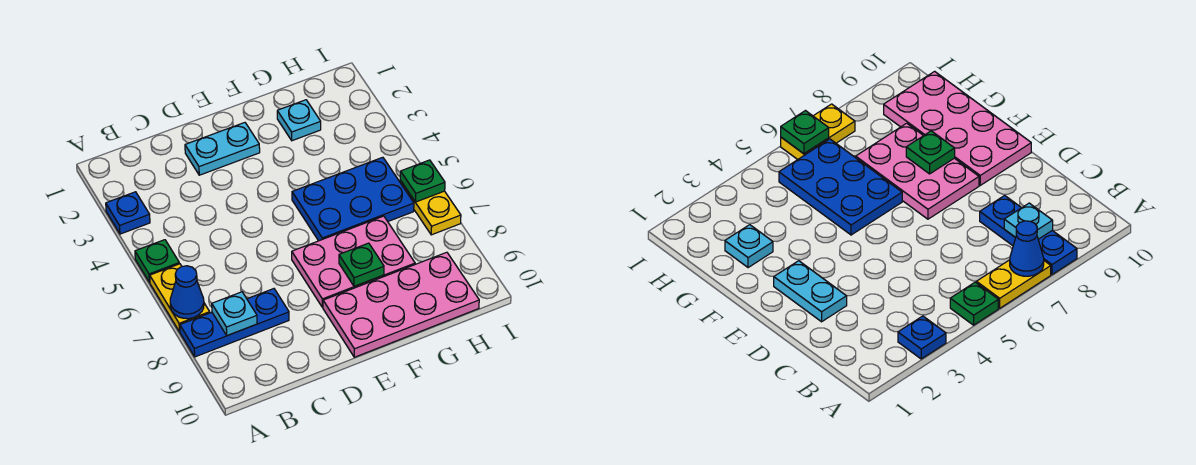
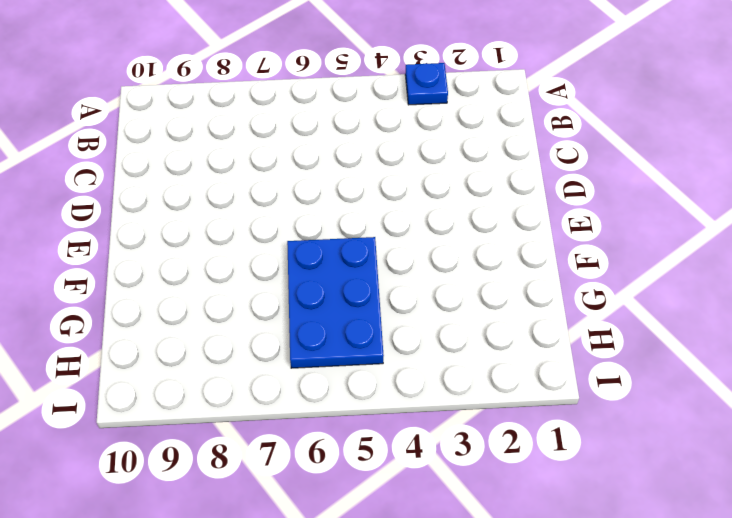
none -> green plate A5 level 1
none -> yellow plate A6:A7 level 1
none -> blue plate A8:C8 level 1

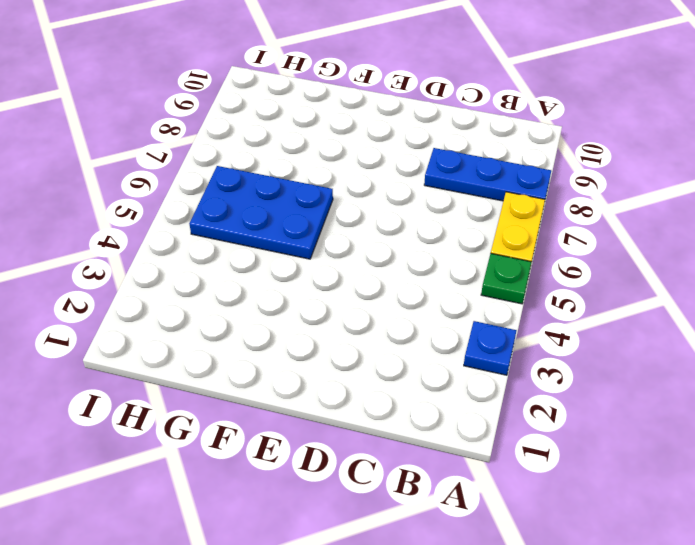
none -> cyan plate D2:E2 level 1
none -> pink plate E7:G8 level 1
none -> pink plate E9:H10 level 1

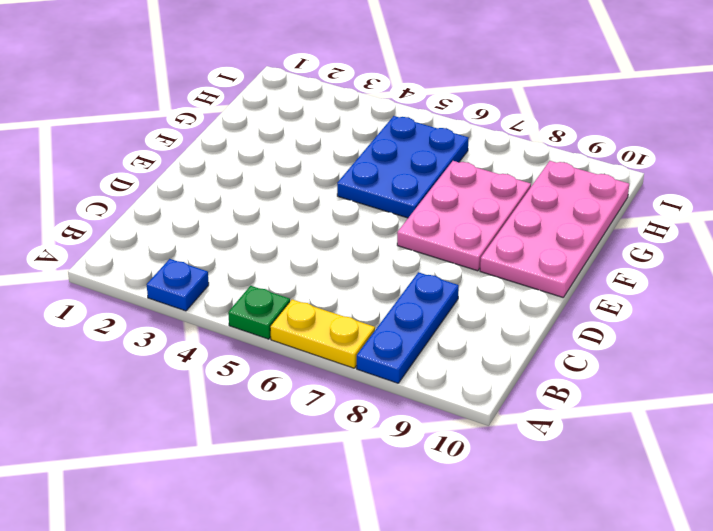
none -> cyan plate D2:E2 level 1
none -> cyan plate G2 level 1
none -> yellow plate I6:I7 level 1

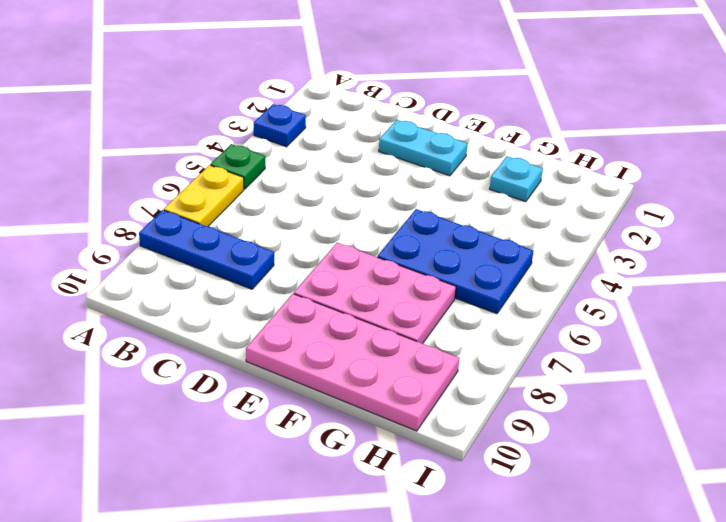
none -> yellow plate I6:I7 level 1
none -> blue cone A7 level 2
none -> cyan plate B8 level 2

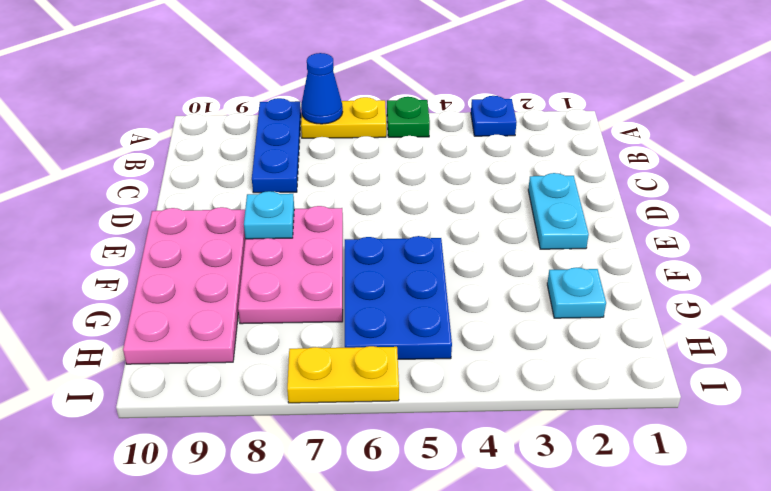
cyan plate E8 level 2 -> cyan plate B8 level 2
none -> green plate F8 level 2
none -> green plate I6 level 2

